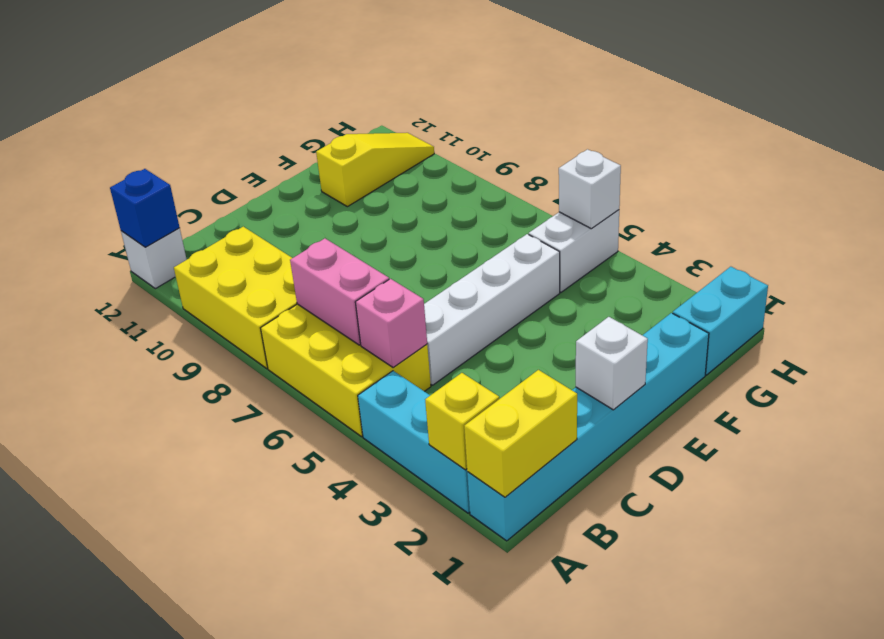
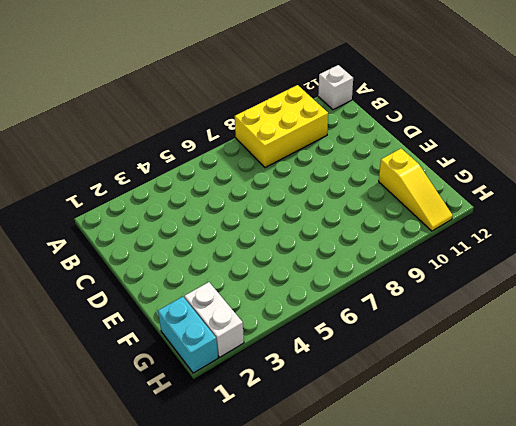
white brick G2:H2 level 1 -> white brick G5:H5 level 1
none -> cyan brick A1:F1 level 1
none -> cyan brick A2:A4 level 1
none -> yellow brick A5:B7 level 1

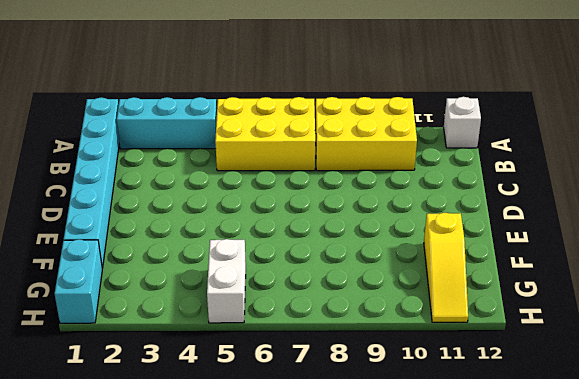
none -> white brick C5:F5 level 1
none -> yellow brick A1:B1 level 2
none -> yellow brick A2 level 2

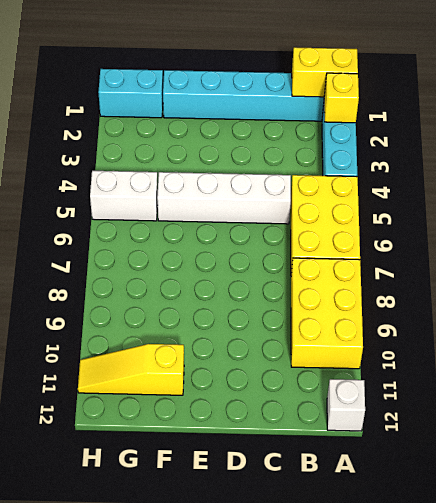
none -> blue brick A12 level 2
none -> pink brick B5 level 2
none -> pink brick B6:B7 level 2

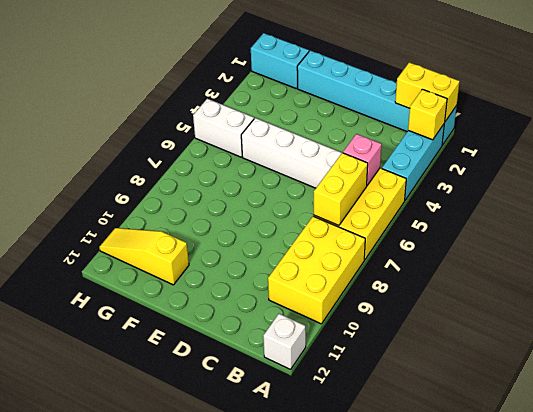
yellow brick B6:B7 level 2 -> pink brick B6:B7 level 2
none -> blue brick A12 level 2
none -> white brick D1 level 2
none -> white brick H5 level 2

